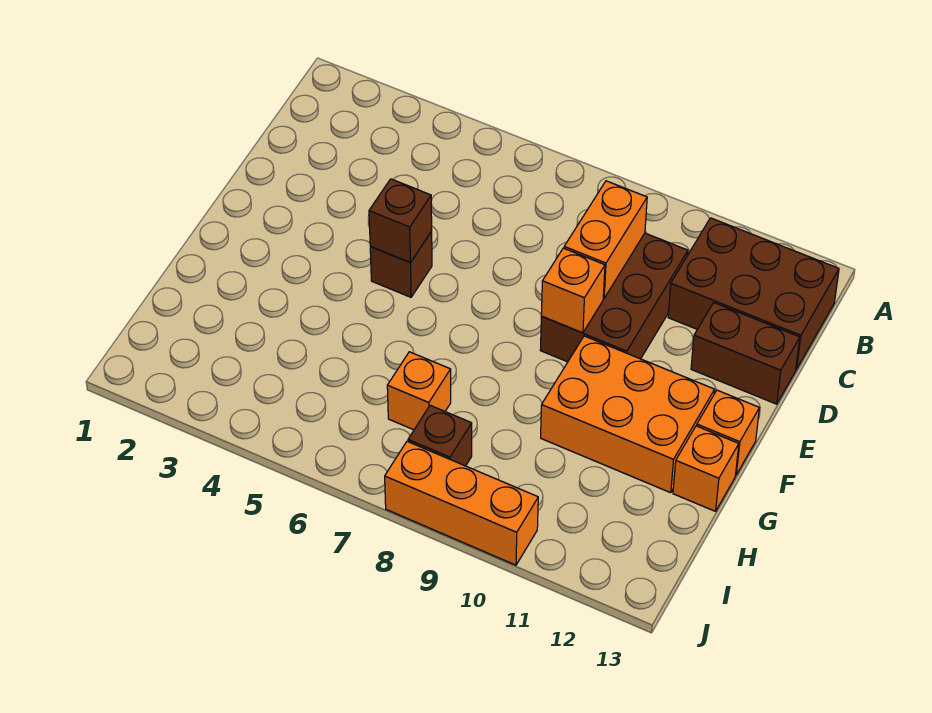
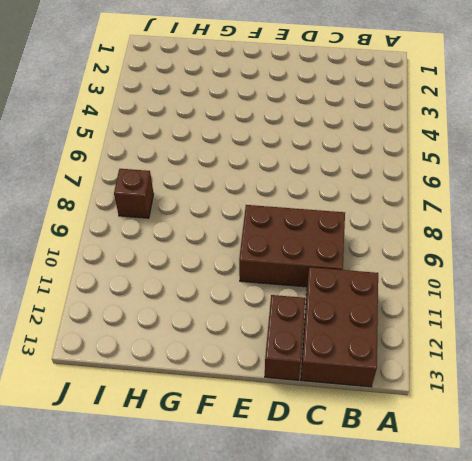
none -> brown brick E5 level 1
none -> orange brick F10:G12 level 1
none -> orange brick F13 level 1

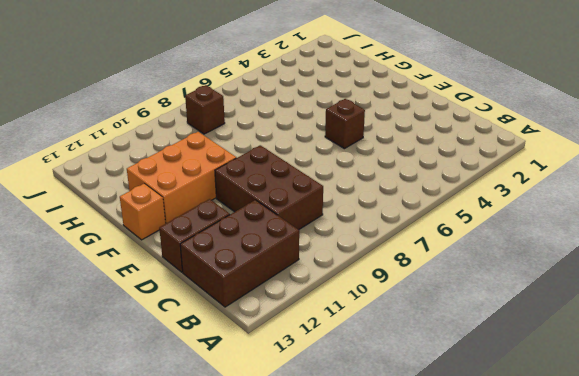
none -> orange brick G13 level 1
none -> orange brick H7 level 1
none -> orange brick J8:J10 level 1

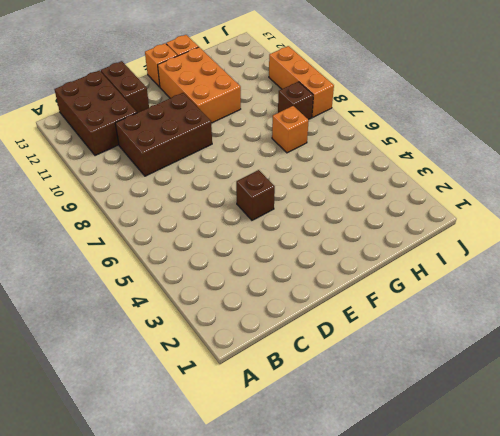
none -> orange brick C9:D9 level 2
none -> brown brick E5 level 2
none -> orange brick E9 level 2

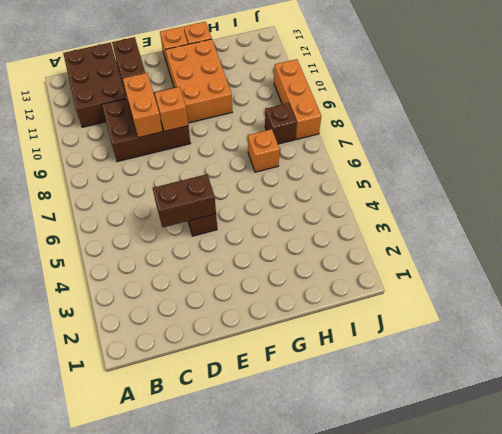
brown brick D5:E5 level 2 -> brown brick E5 level 2
orange brick D9:D10 level 2 -> orange brick C9:D9 level 2

